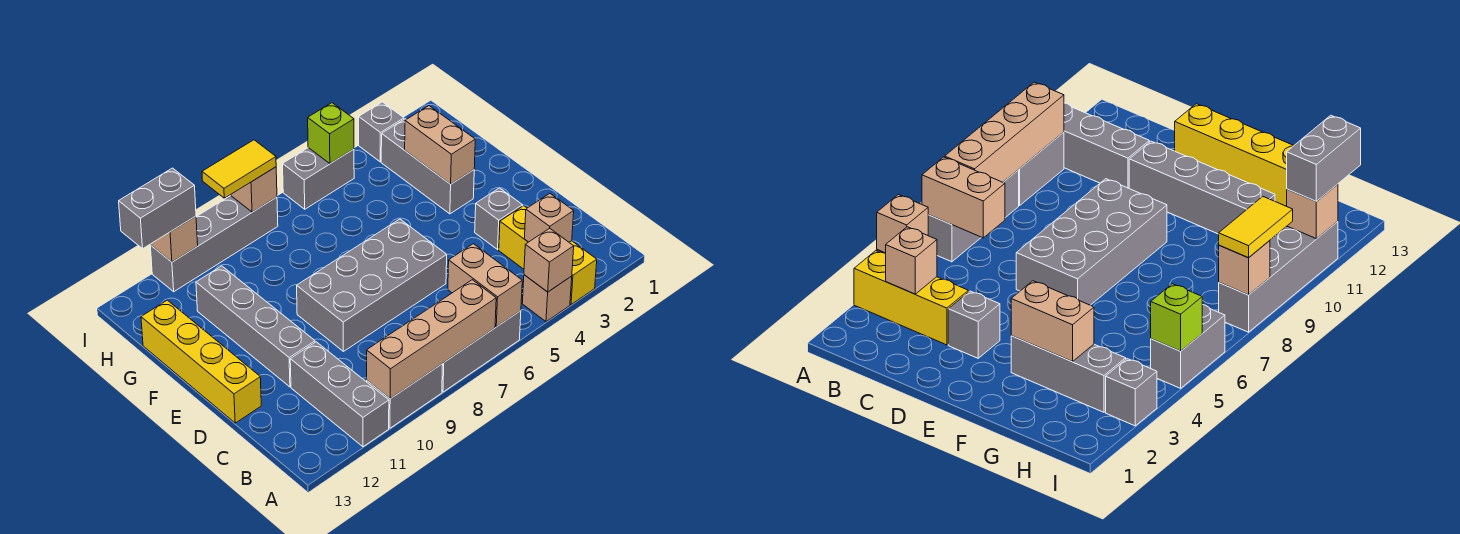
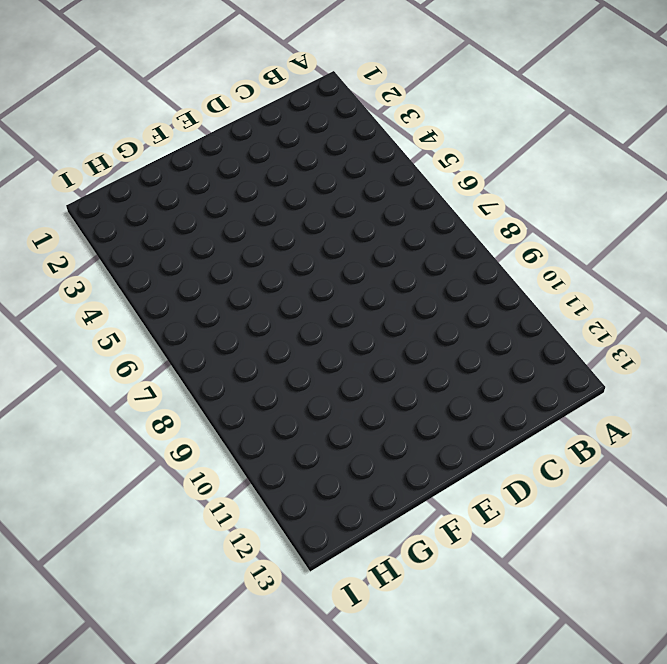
none -> yellow brick A3:C3 level 1
none -> tan brick A4 level 1
none -> grey brick A6:A8 level 1

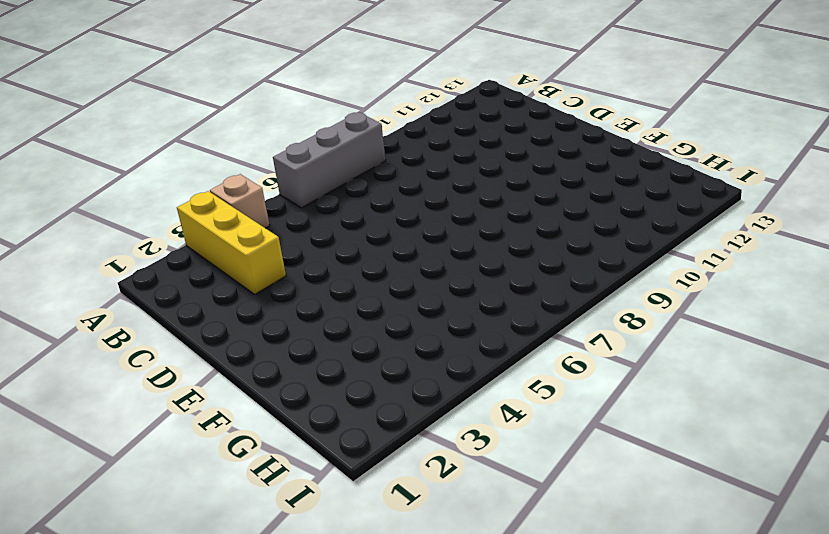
none -> grey brick A9:A10 level 1
none -> grey brick A11:C11 level 1
none -> grey brick D3 level 1

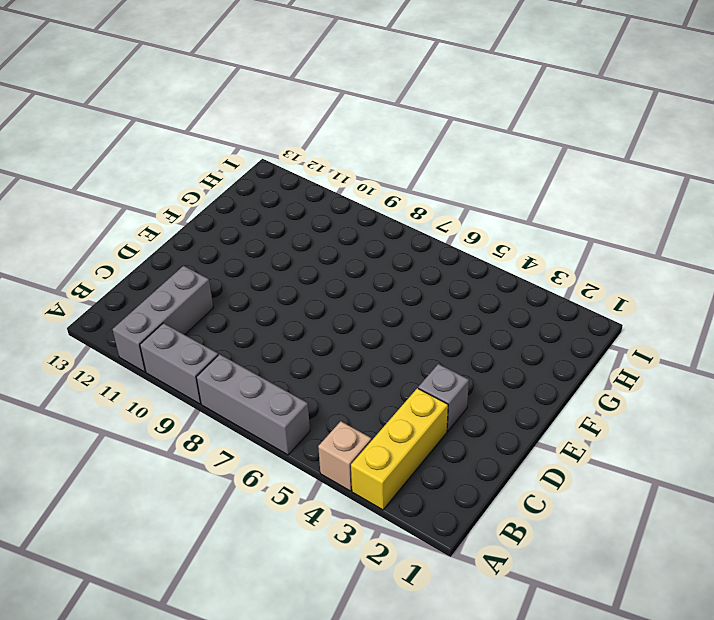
none -> grey brick D6:E9 level 1
none -> grey brick D11:G11 level 1
none -> yellow brick D13:G13 level 1

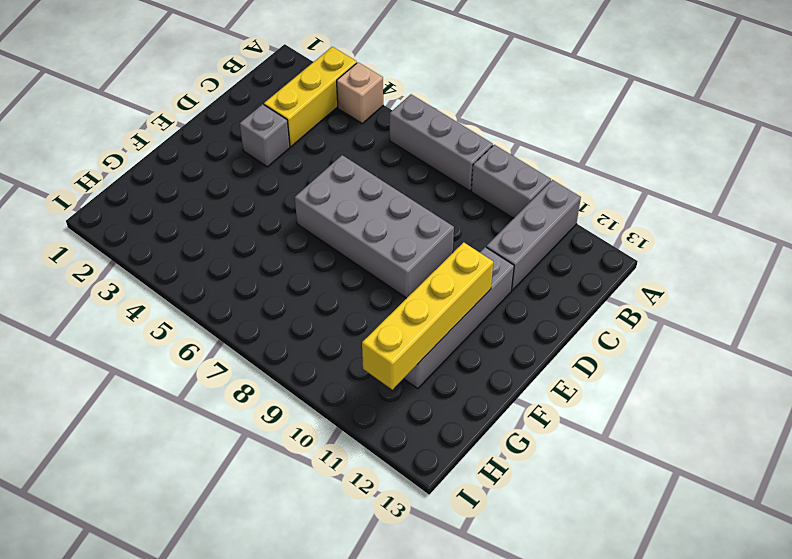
yellow brick E11:H11 level 2 -> yellow brick D13:G13 level 1
none -> grey brick F3:H3 level 1
none -> grey brick I3 level 1
none -> grey brick I5:I6 level 1

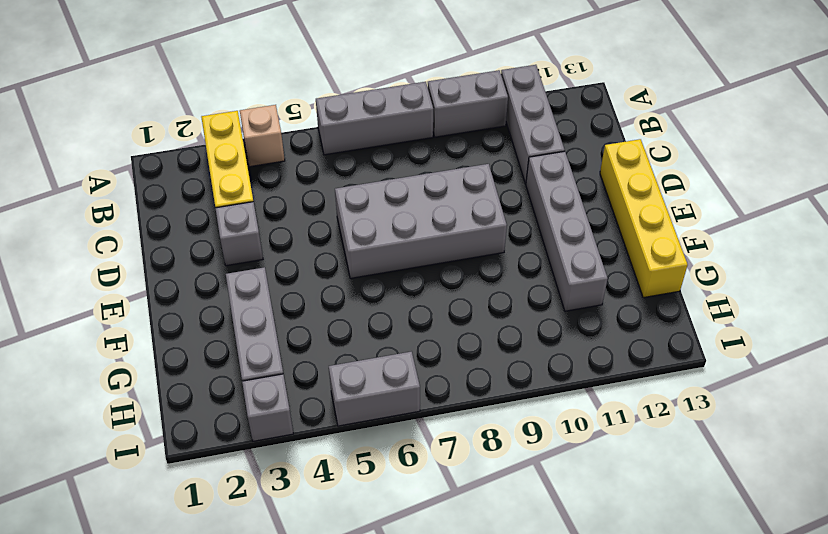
none -> grey brick I8:I11 level 1
none -> tan brick A4 level 2
none -> tan brick A6:B6 level 2

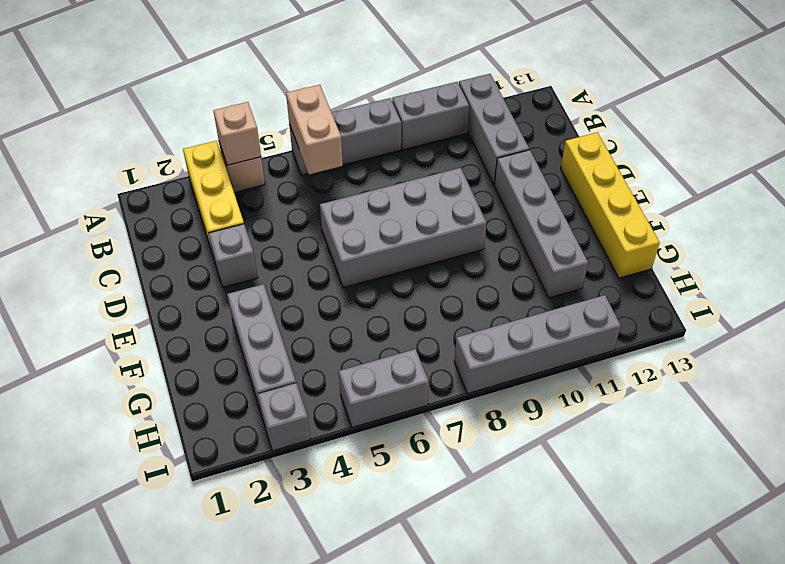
none -> tan brick A7:A10 level 2
none -> tan brick B3 level 2
none -> tan brick F3:G3 level 2

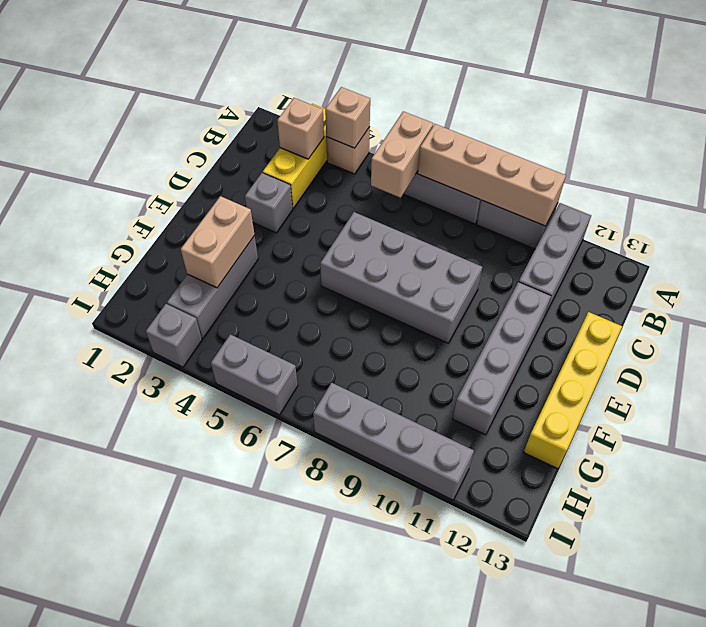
none -> lime brick I5 level 2
none -> tan brick I8 level 2
none -> tan brick I11 level 2

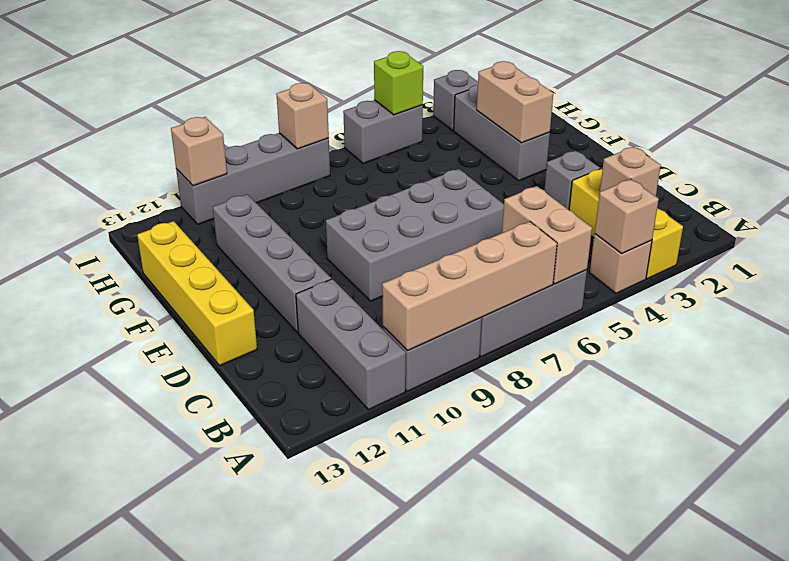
none -> yellow tile I8:I9 level 3
none -> grey brick I11:I12 level 3

